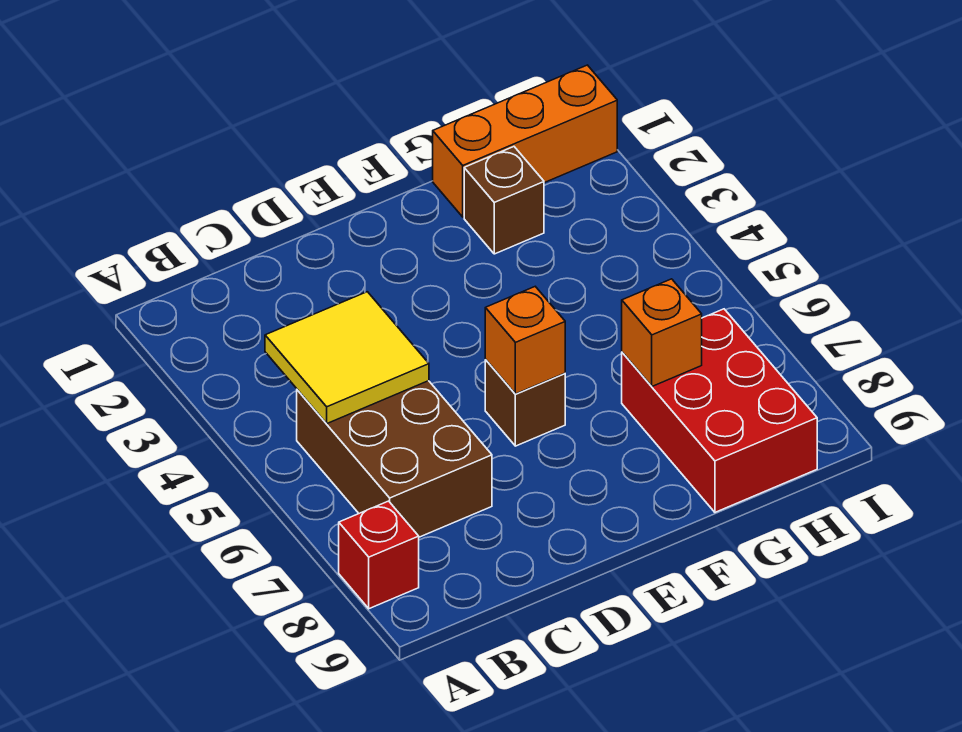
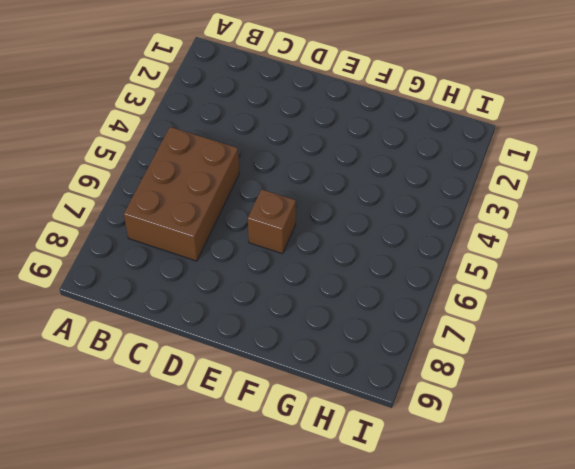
none -> red brick A8 level 1
none -> orange brick G1:I1 level 1

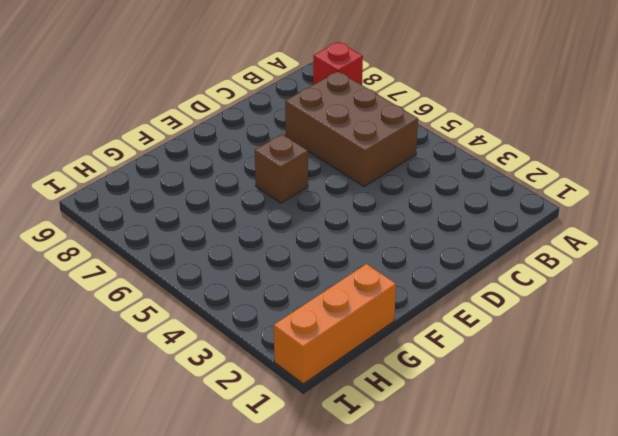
none -> brown brick G2 level 1
none -> red brick G7:H9 level 1

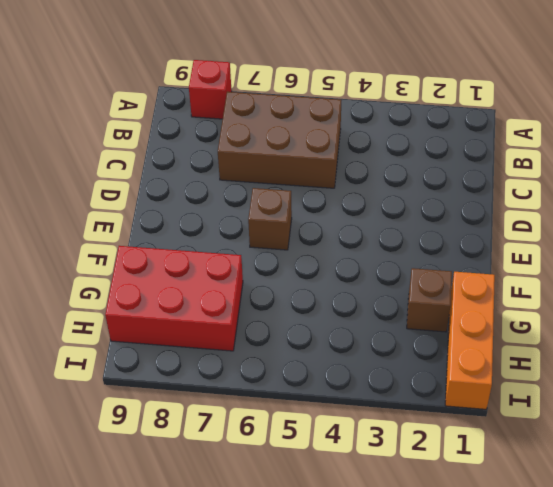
none -> yellow tile B4:C5 level 2
none -> orange brick E6 level 2

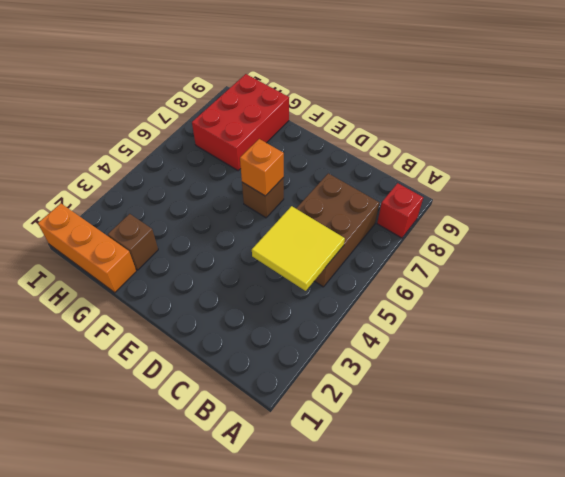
none -> orange brick G7 level 2

